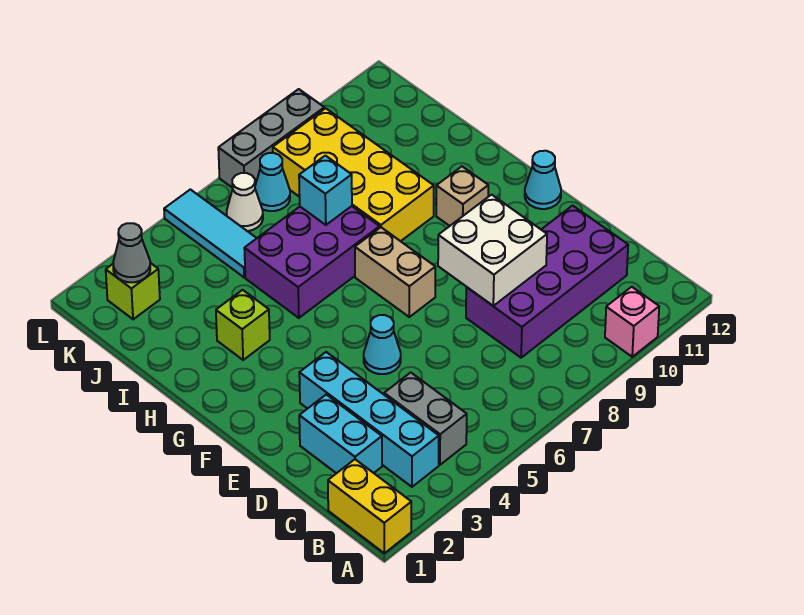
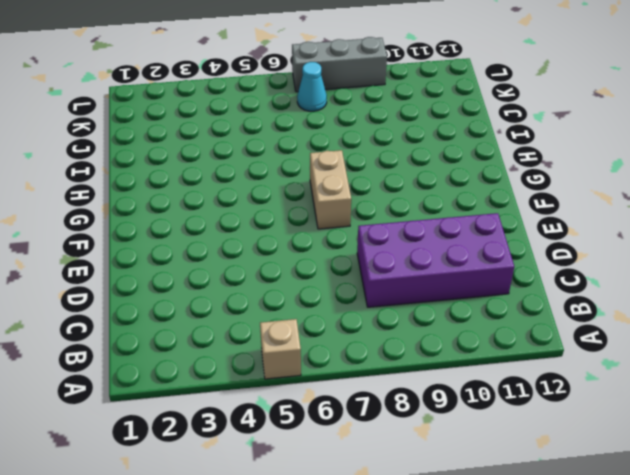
tan brick A5 level 1 -> tan brick G10 level 1
none -> yellow brick A1:B1 level 1
none -> pink brick A10 level 1
none -> cyan brick B3:E3 level 1

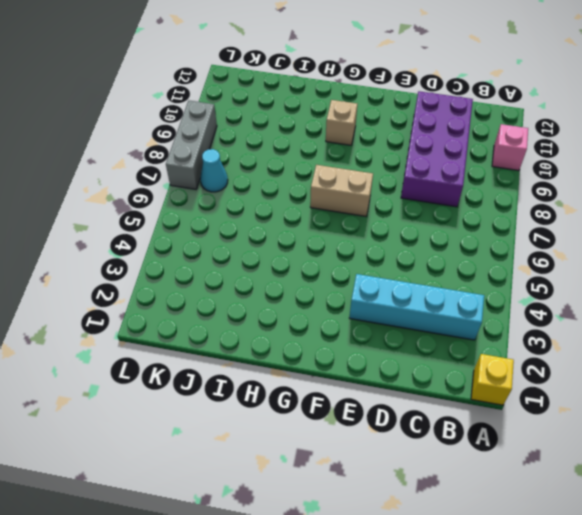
yellow brick A1 level 1 -> yellow brick A1:B1 level 1
none -> grey brick B4:C4 level 1
none -> cyan brick C2:D2 level 1
none -> cyan cone E5 level 1

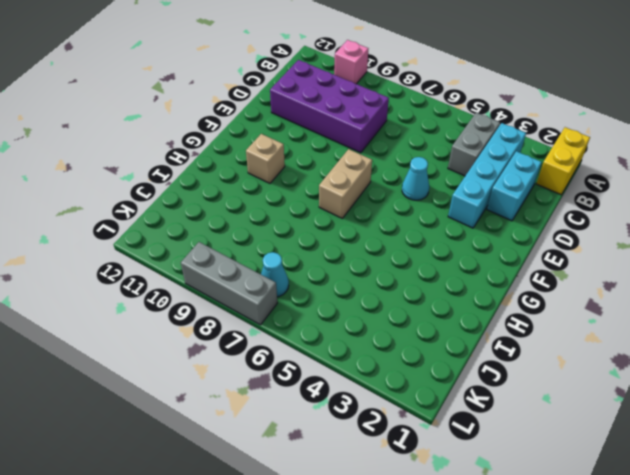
none -> cyan cone F12 level 1
none -> lime brick H3 level 1
none -> purple brick H5:I7 level 1

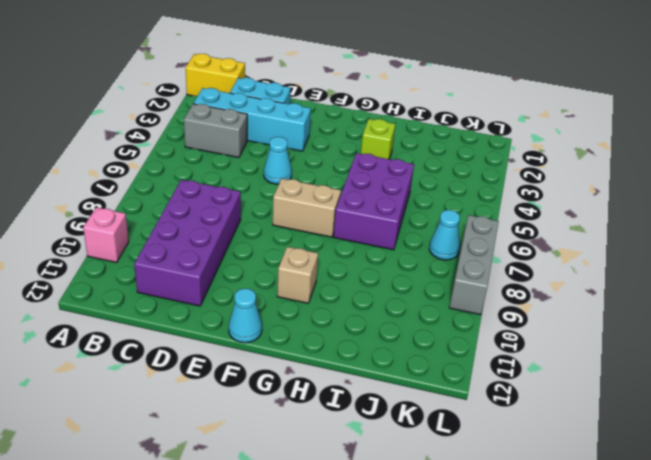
none -> yellow brick H8:K9 level 1
none -> cyan tile J5:L5 level 1
none -> lime brick K2 level 1

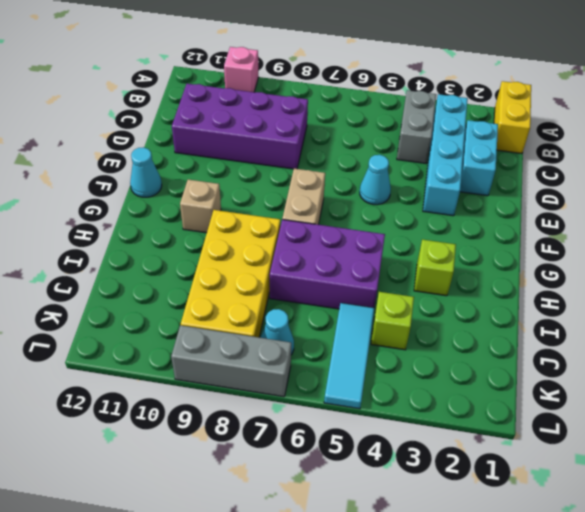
lime brick J4 level 1 -> lime brick K2 level 1
none -> white cone K6 level 1
none -> white brick D8:E9 level 2
none -> cyan brick I7 level 2

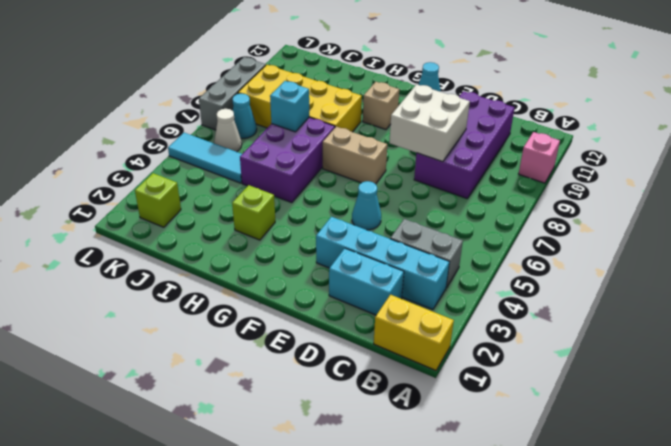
none -> grey cone K2 level 2

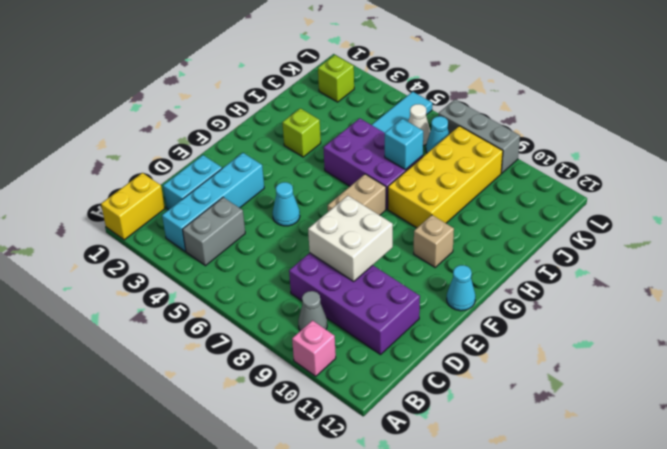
grey cone B9 level 1 -> grey cone K2 level 2

